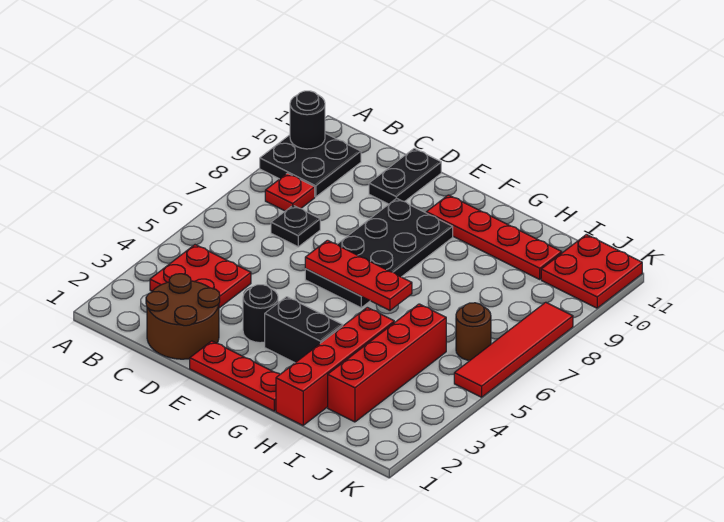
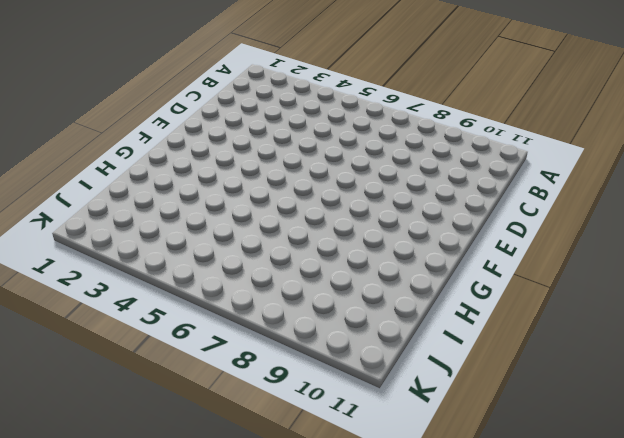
none -> black plate A9:B10 level 1
none -> red plate B3:C4 level 1
none -> red plate B8 level 1

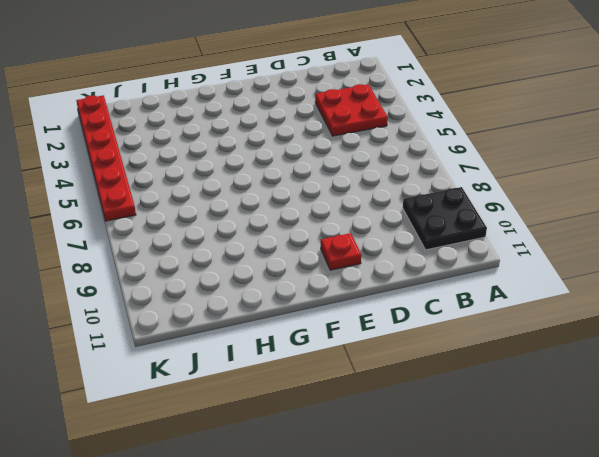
red plate E10 level 1 -> red plate B8 level 1
red plate K1:K6 level 1 -> red tile K5:K8 level 1
none -> brown round brick C1:D2 level 1
none -> black plate C7 level 1
none -> black plate D10:D11 level 1

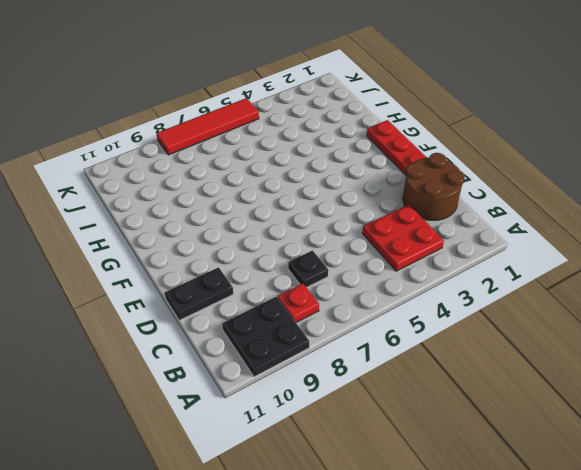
none -> black round brick E3 level 1
none -> black plate E6:F9 level 1
none -> black brick F3:G3 level 1

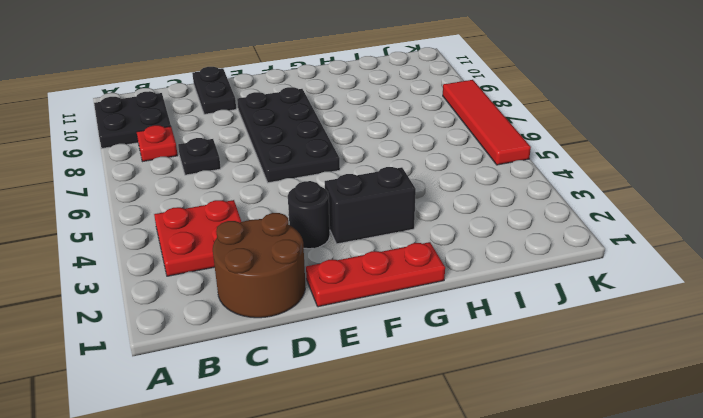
none -> red plate F10:I10 level 1
none -> red brick H1:H4 level 1
none -> red brick I2:I5 level 1

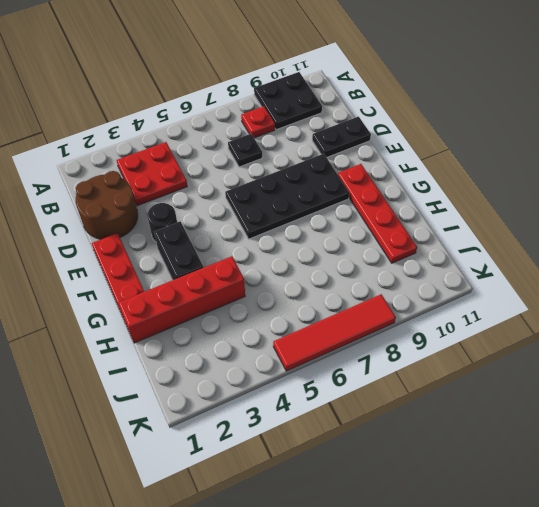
none -> red brick I2:I5 level 1
none -> brown round brick J6 level 1
none -> red plate J10:K11 level 1

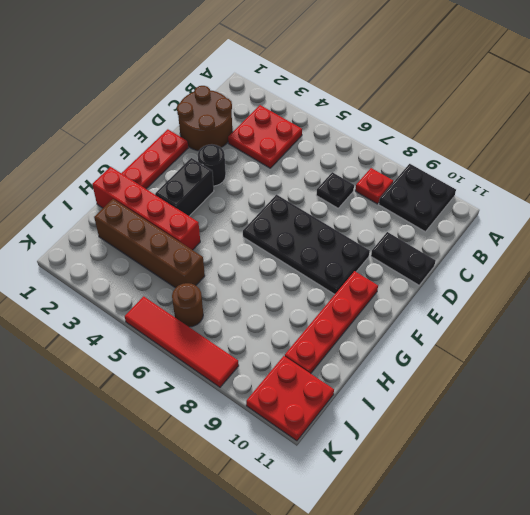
brown brick I2:I5 level 1 -> red brick I2:I5 level 1
none -> black round brick A10 level 2
none -> red plate E6:G6 level 2

